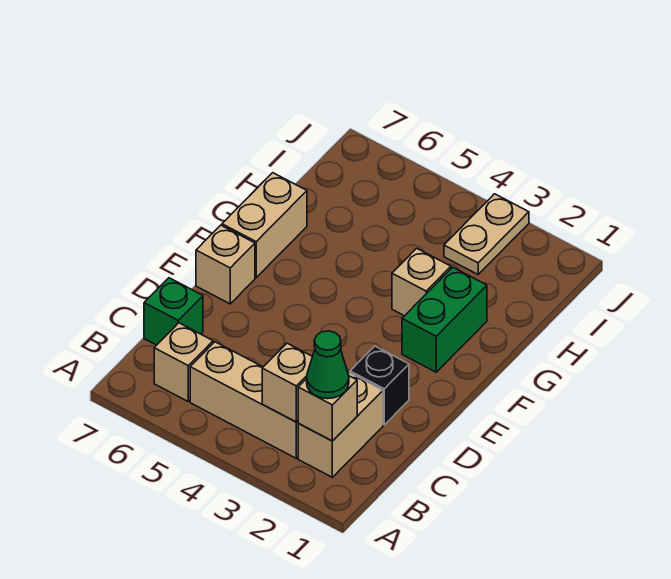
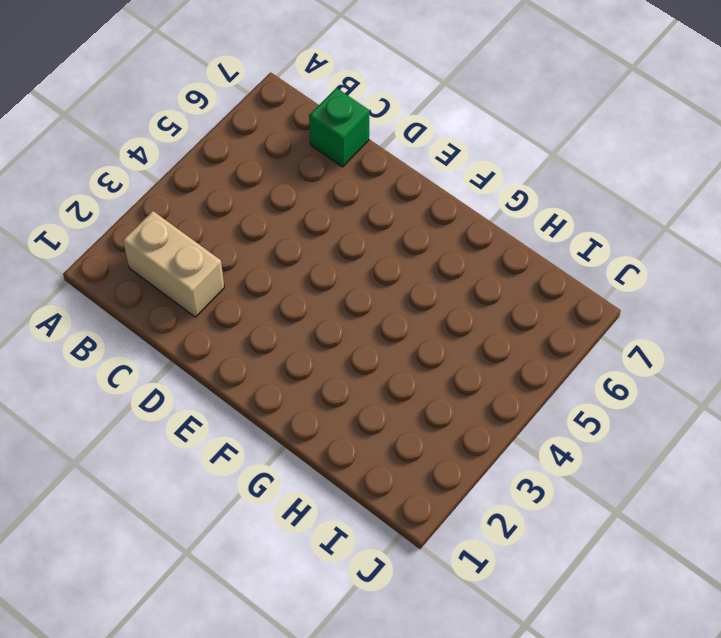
none -> tan brick B3:B5 level 1
none -> tan brick B6 level 1
none -> black brick D2 level 1

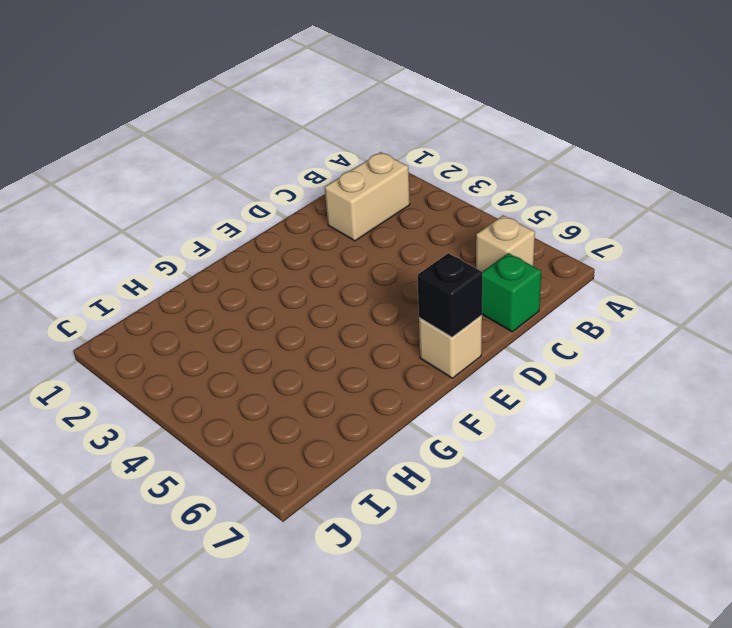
black brick E7 level 2 -> black brick D2 level 1
none -> tan brick B3:B5 level 1
none -> green brick F2:G2 level 1
none -> tan brick F7:G7 level 1

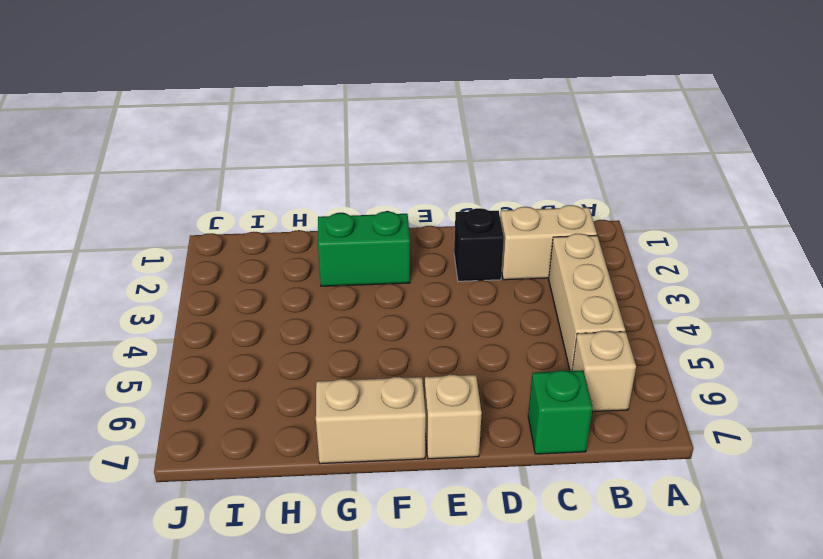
none -> tan brick G3 level 1
none -> tan plate I3:J3 level 1
none -> tan brick B2 level 2

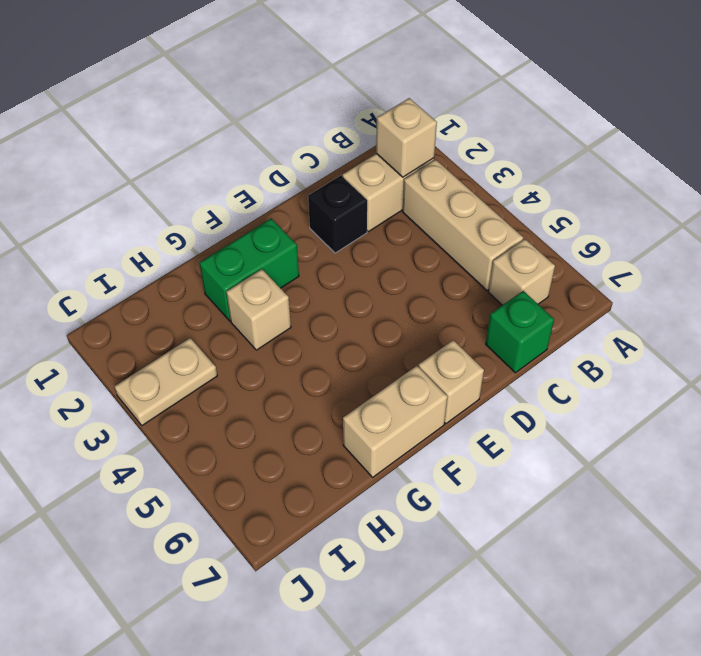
none -> tan brick B3 level 2
none -> green cone B2 level 3

